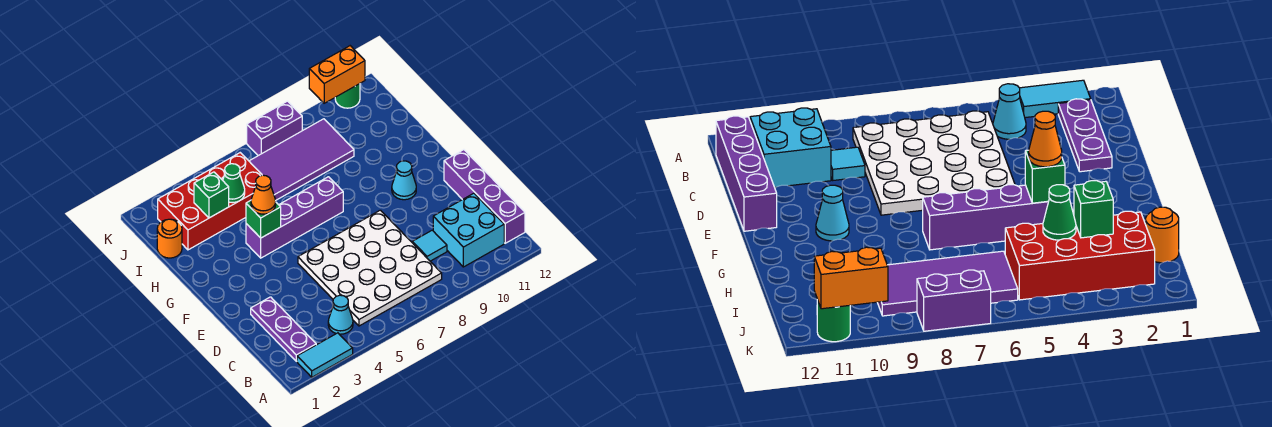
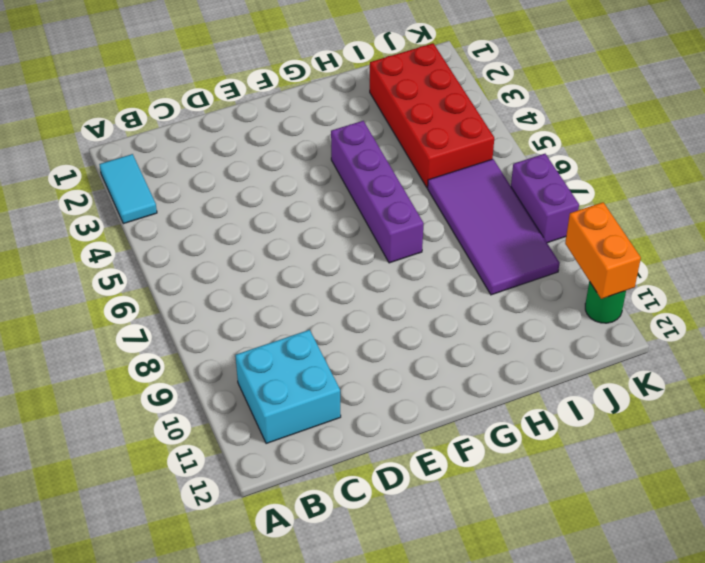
none -> purple plate B2:D2 level 1
none -> cyan cone B4 level 1
none -> white plate B5:E8 level 1

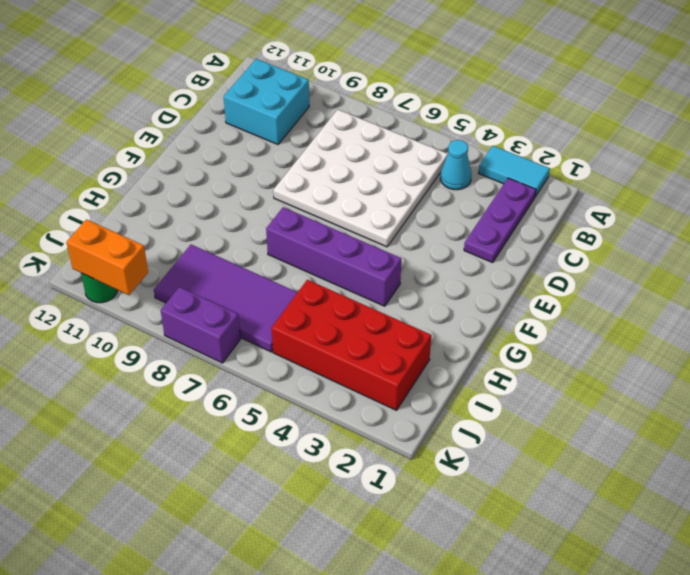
none -> purple brick B12:E12 level 1
none -> cyan tile C9 level 1
none -> cyan cone F10 level 1

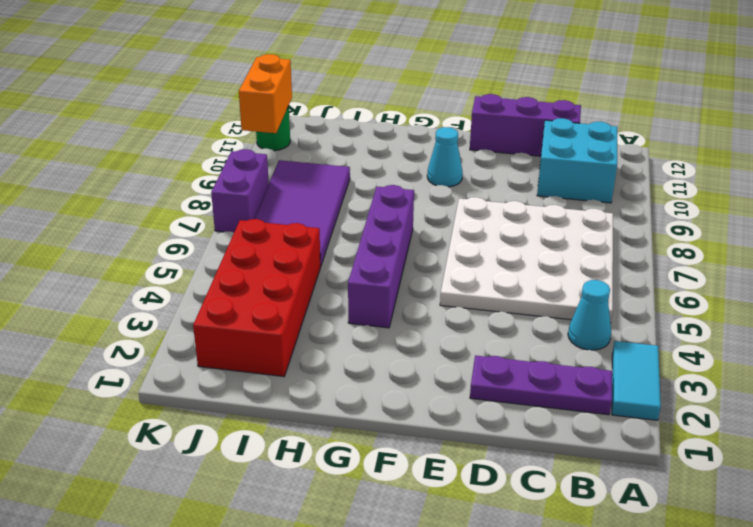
purple brick C12:E12 level 1 -> purple brick B12:E12 level 1
none -> cyan tile C9 level 1
none -> orange round brick I1 level 1
none -> green brick G4 level 2

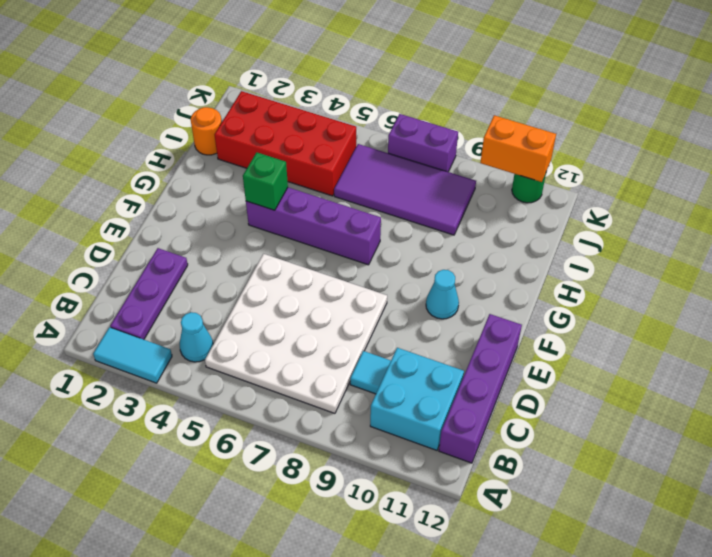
none -> green brick I3 level 2
none -> green cone I4 level 2
none -> orange cone G4 level 3

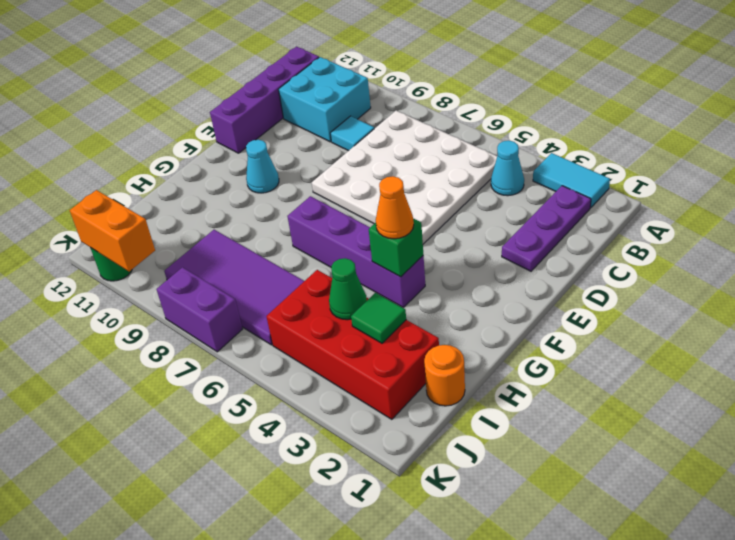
green tile I3 level 2 -> green brick I3 level 2

